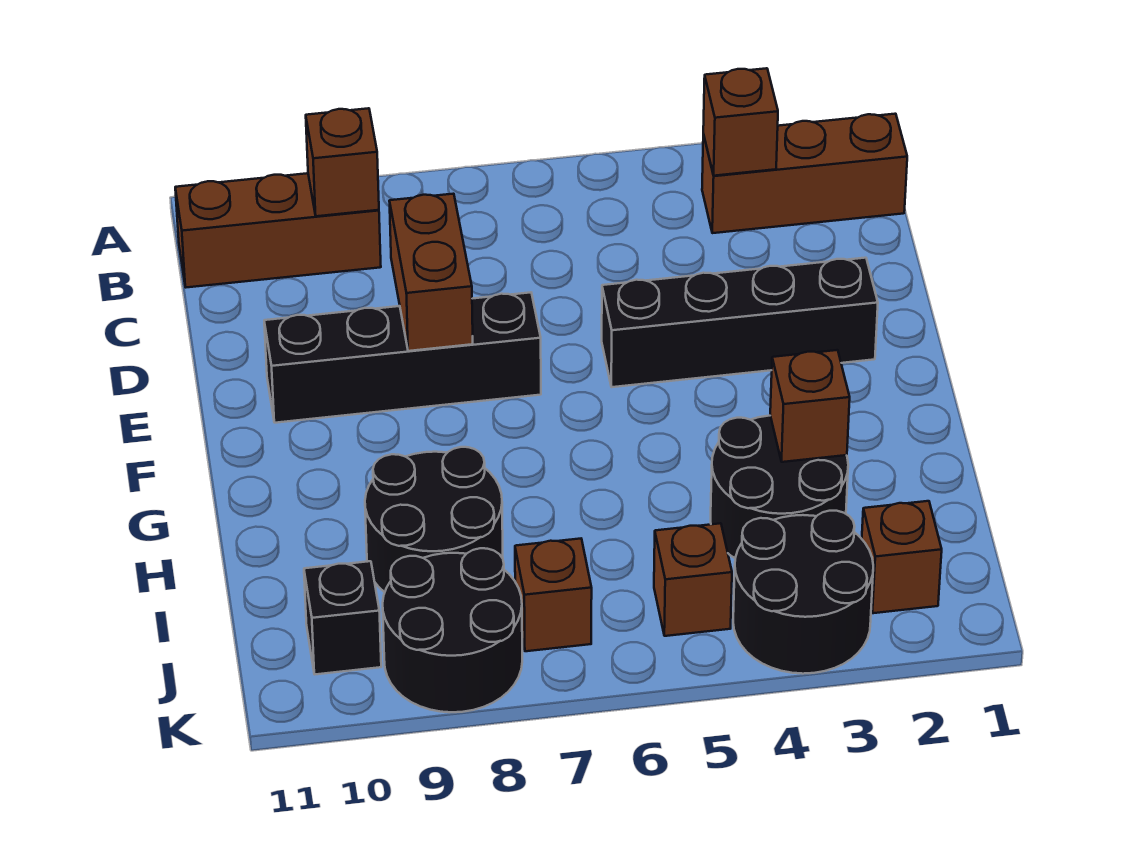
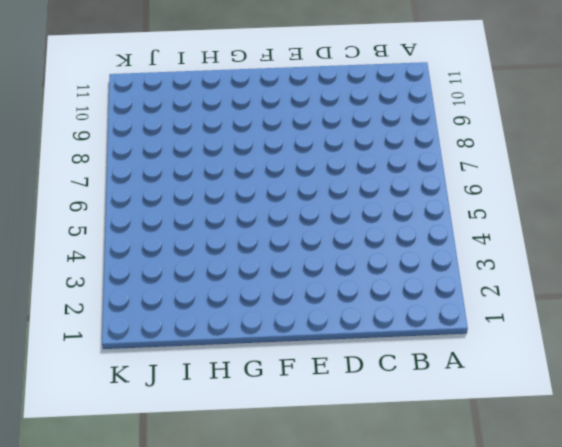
none -> brown brick B1:B3 level 1
none -> brown brick B9:B11 level 1
none -> black brick E2:E5 level 1

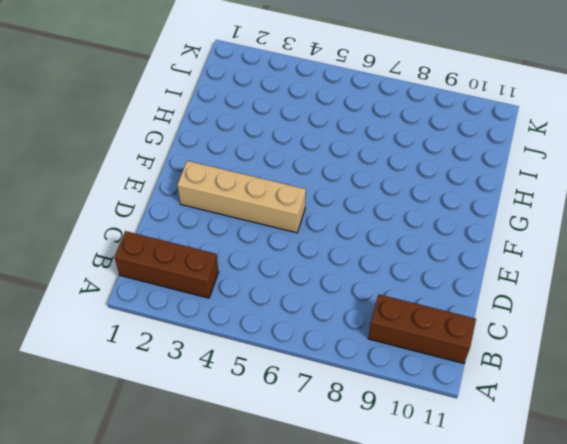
tan brick E2:E5 level 1 -> black brick E2:E5 level 1
none -> black brick E7:E10 level 1
none -> black round brick H3:I4 level 1
none -> black round brick H8:I9 level 1

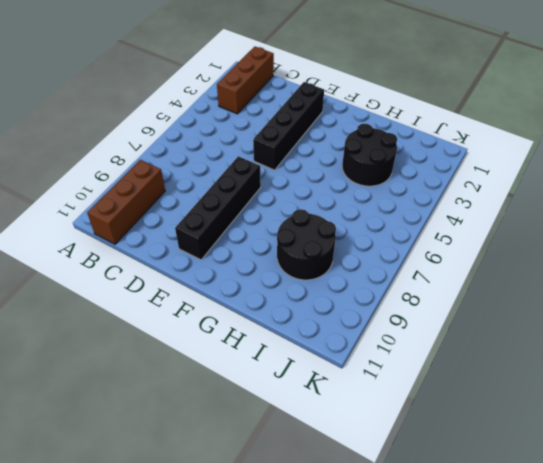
none -> brown brick J2 level 1
none -> black round brick J3:K4 level 1
none -> brown brick J5 level 1

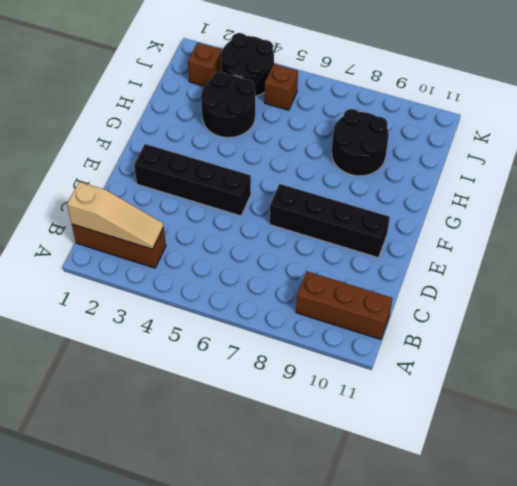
tan slope B1:B3 level 2 top 1 -> brown brick B3 level 2
none -> brown brick J7 level 1
none -> black round brick J8:K9 level 1
none -> black brick J10 level 1

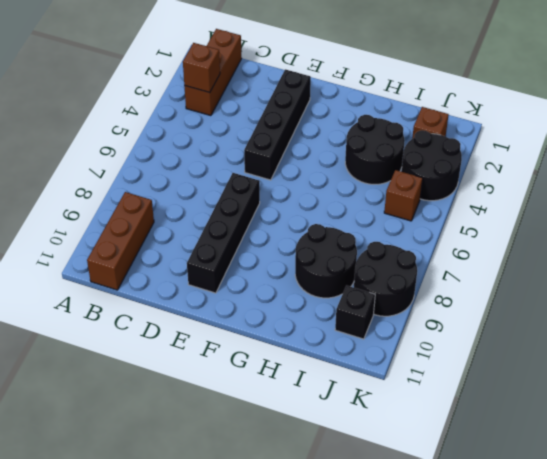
none -> brown brick J7 level 1
none -> brown brick B9 level 2
none -> brown brick D8:E8 level 2

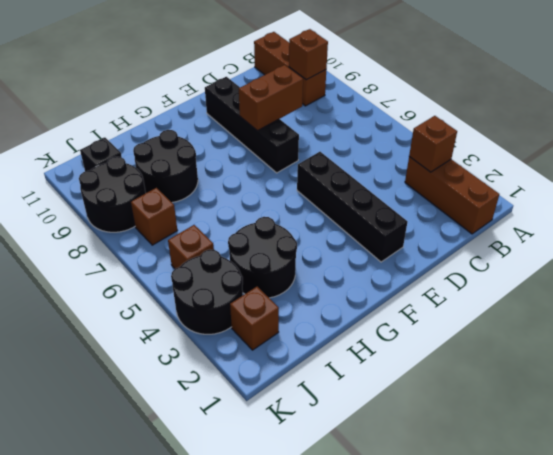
none -> brown brick H3 level 2

